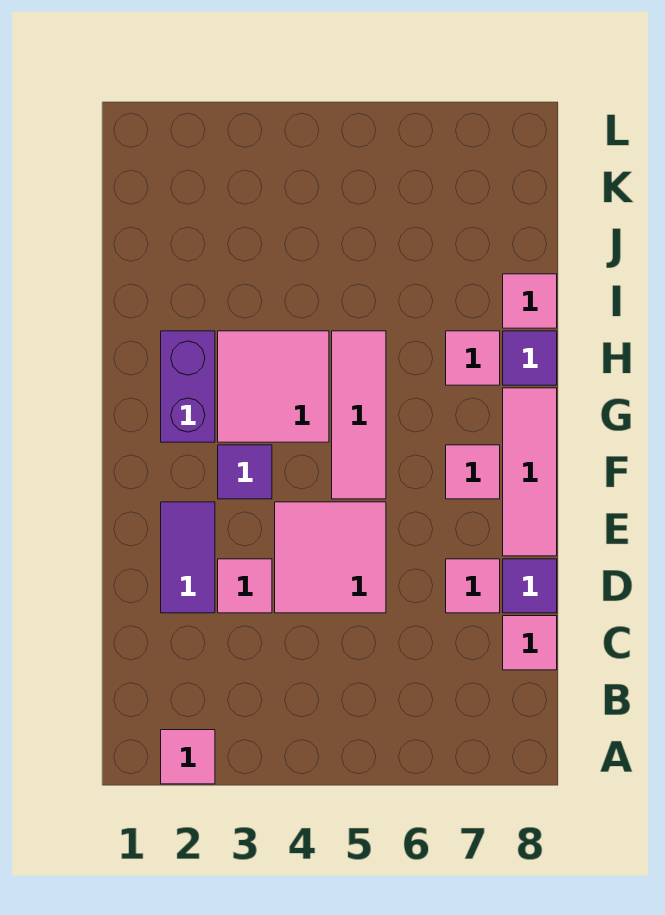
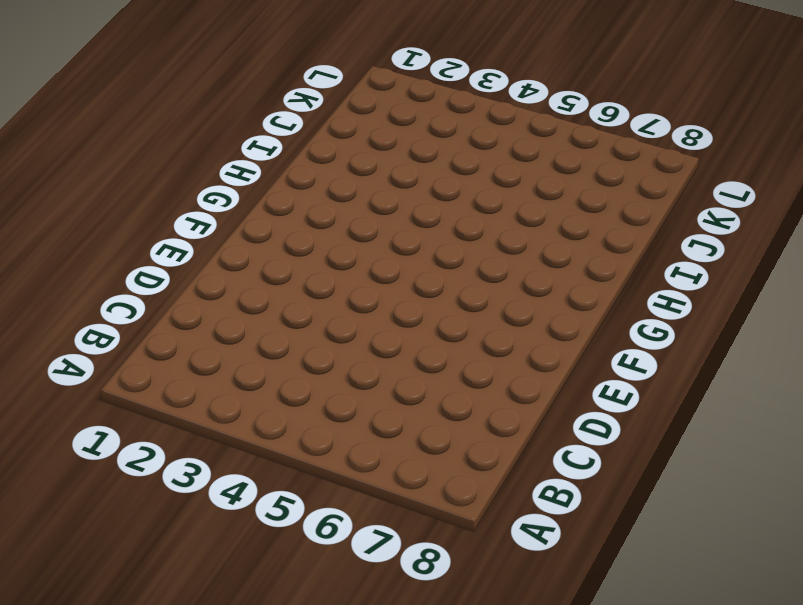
none -> pink tile A2 level 1
none -> pink tile C8 level 1
none -> purple tile D2:E2 level 1

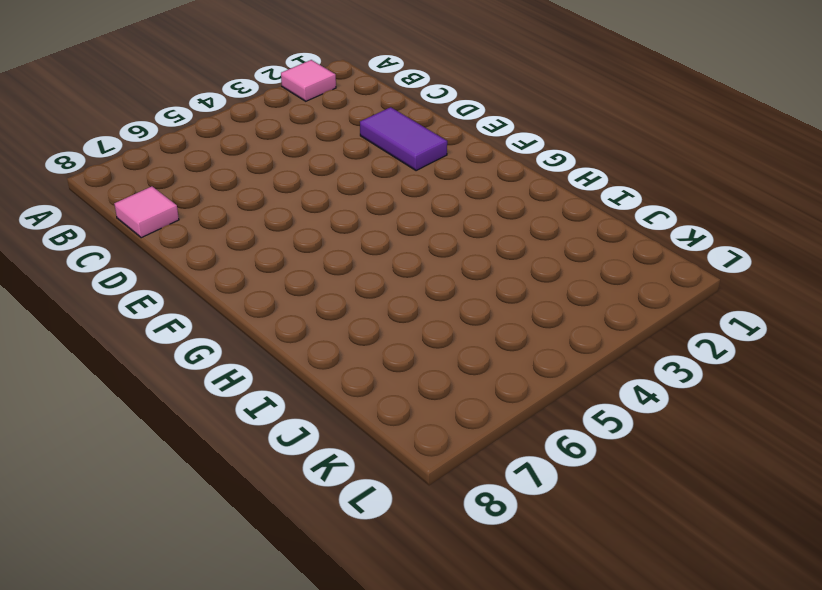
none -> pink tile D3 level 1
none -> pink tile D4:E5 level 1
none -> pink tile D7 level 1

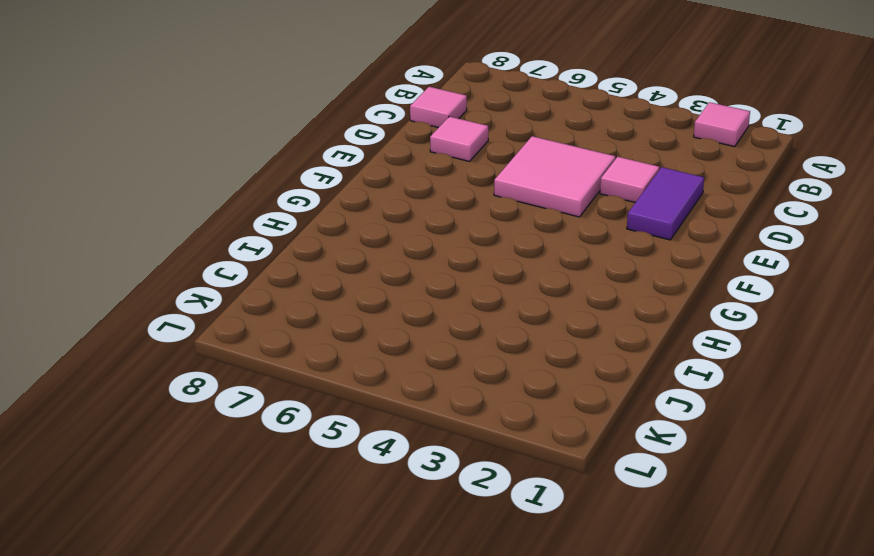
none -> purple tile D8 level 1
none -> pink tile E8:G8 level 1
none -> purple tile F3 level 1

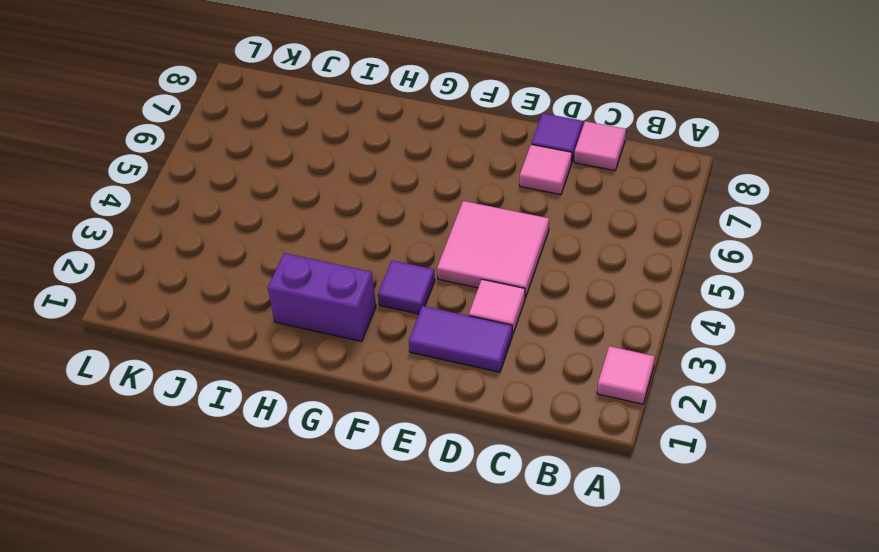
none -> pink tile E8:G8 level 1
none -> pink tile F5:H5 level 1
none -> pink tile F7 level 1

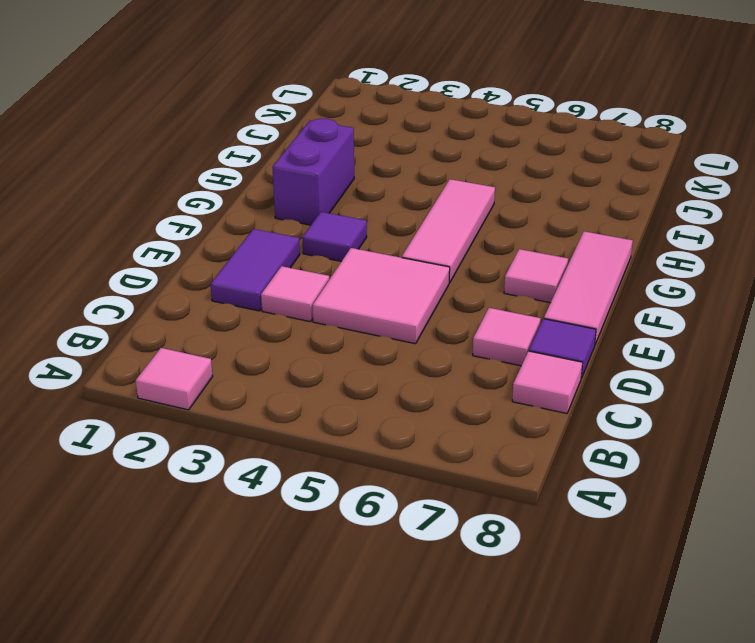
none -> pink tile G3:H4 level 1
none -> pink tile H7 level 1
none -> purple tile H8 level 1

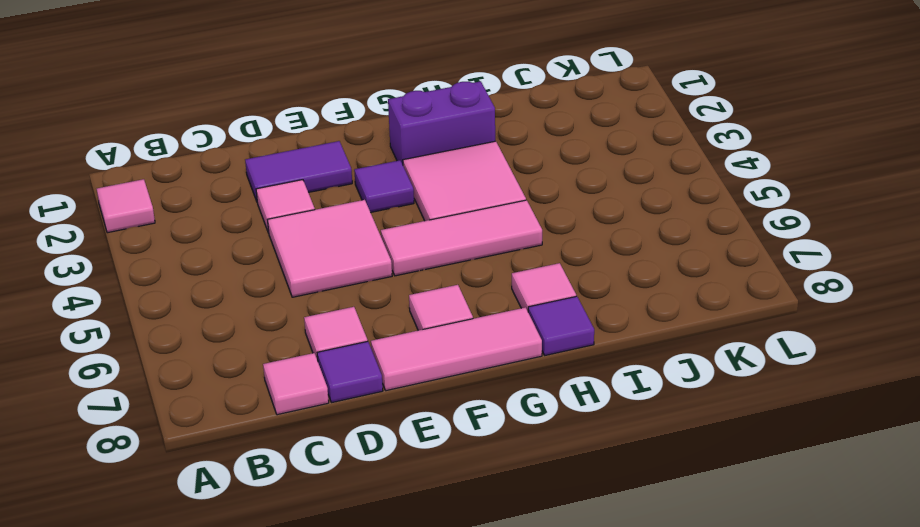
none -> pink tile I8 level 1

